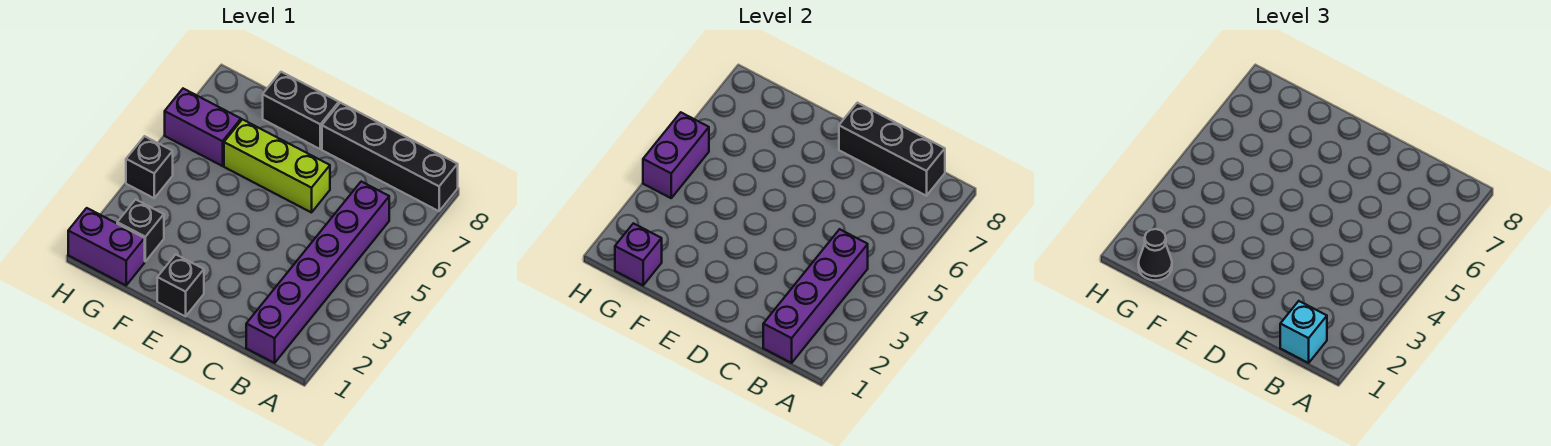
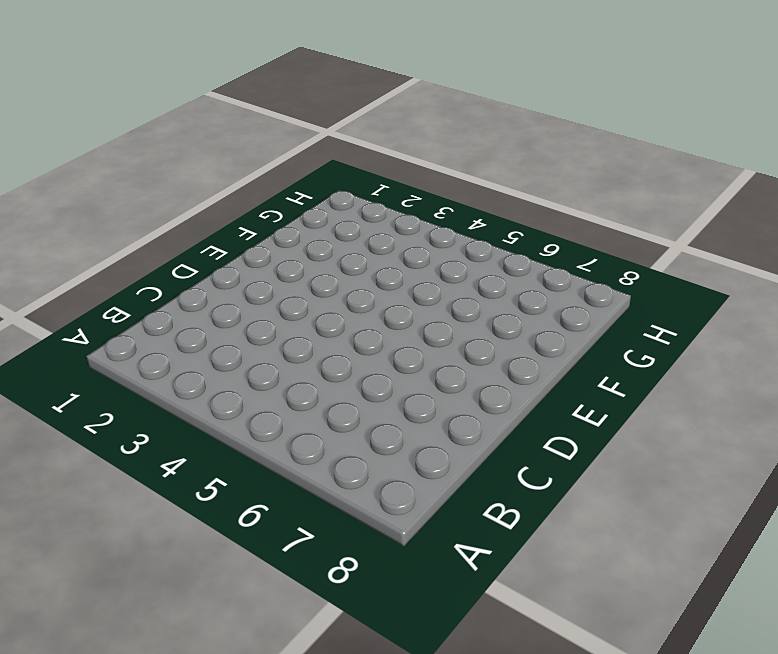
none -> black brick A8:D8 level 1
none -> purple brick B1:B6 level 1
none -> lime brick D6:F6 level 1

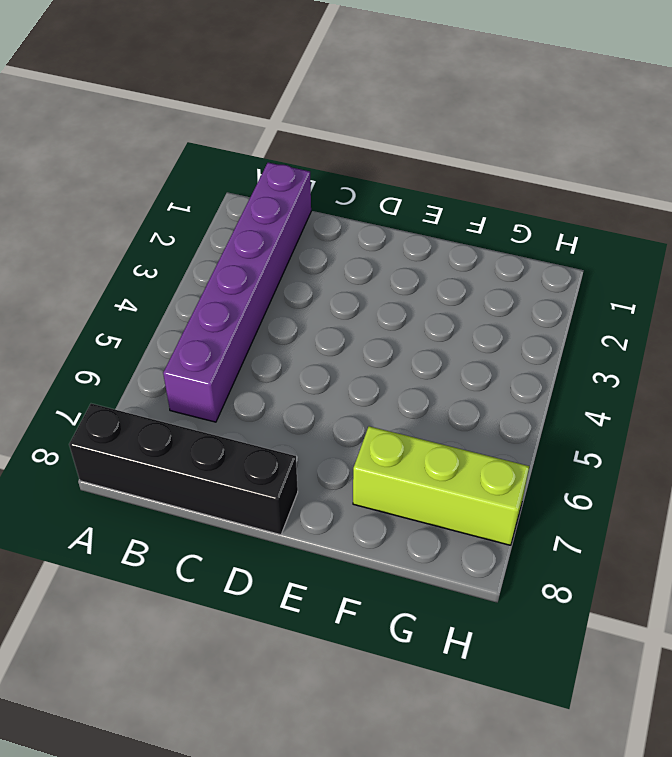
lime brick F7:H7 level 1 -> lime brick D6:F6 level 1
none -> black brick E1 level 1
none -> black brick E8:F8 level 1
none -> purple brick G1:H1 level 1

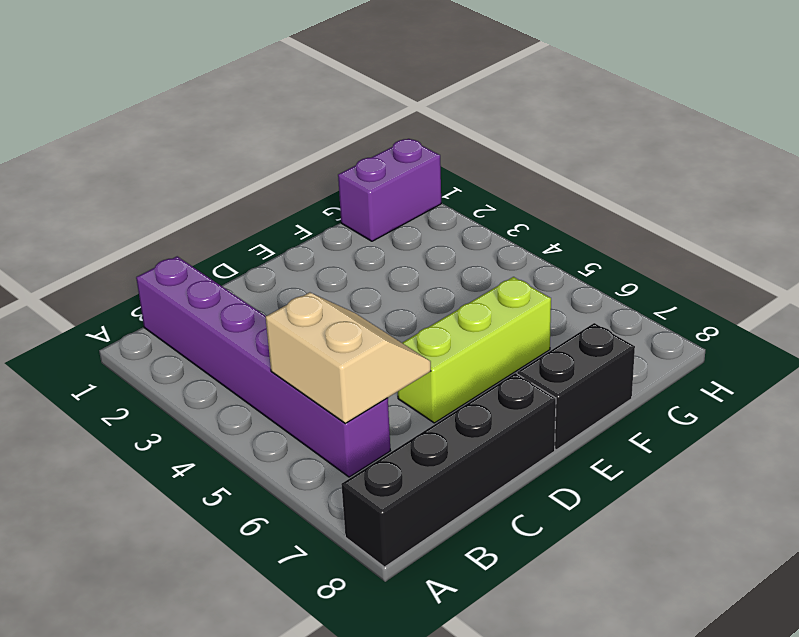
tan slope B5:C6 level 2 top B -> none
none -> black brick E1 level 1
none -> black brick G2 level 1
none -> purple brick G6:H6 level 1

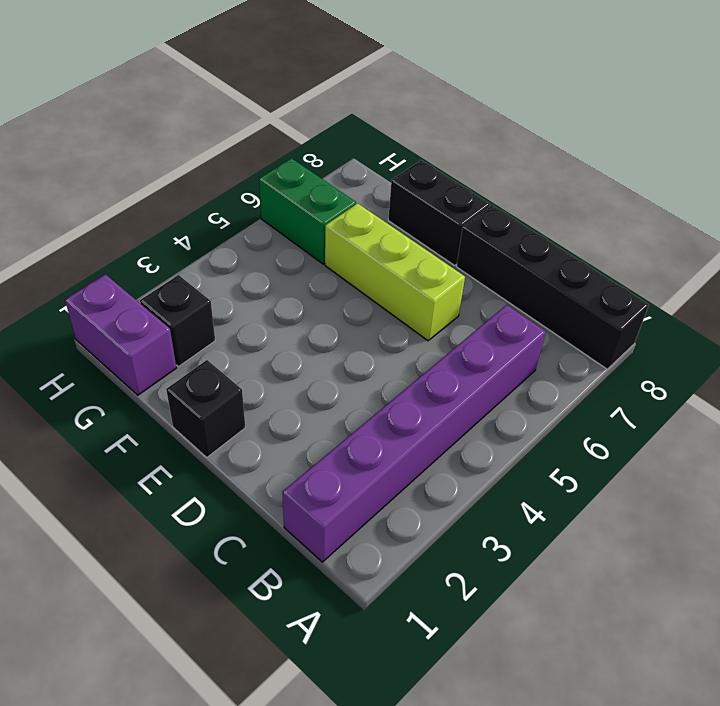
green brick G6:H6 level 1 -> purple brick G6:H6 level 1
none -> black brick H4 level 1
none -> purple brick B1:B4 level 2
none -> black brick B8:D8 level 2

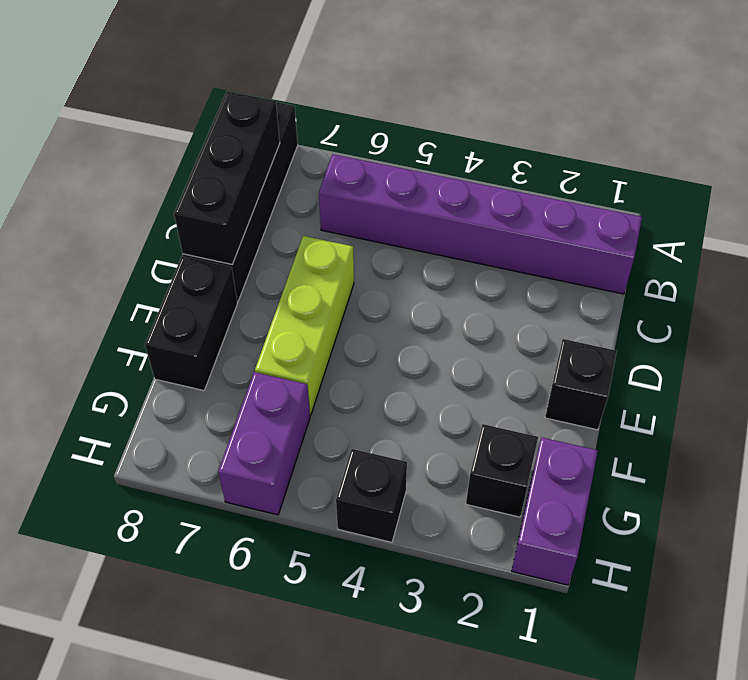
none -> purple brick B1:B4 level 2
none -> purple brick G1 level 2
none -> purple brick H4:H5 level 2

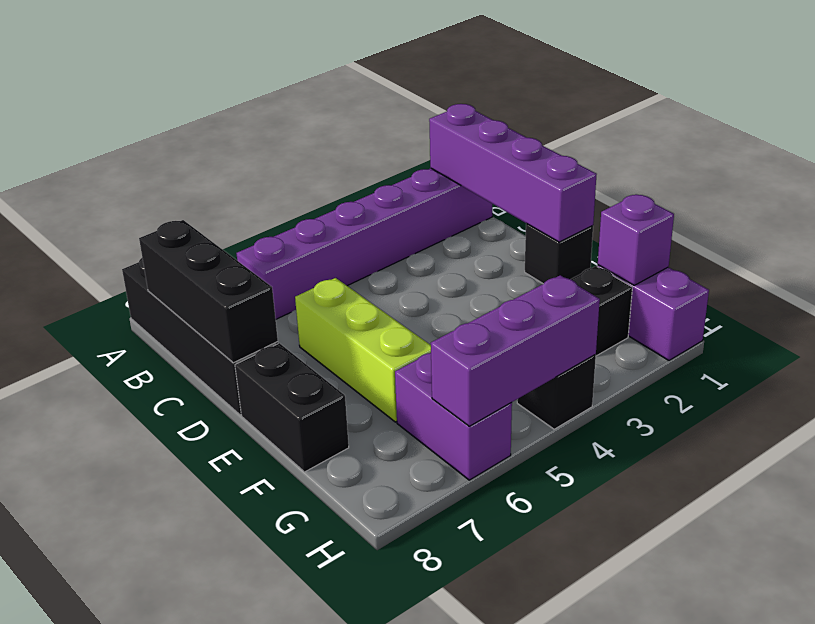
purple brick B1:E1 level 2 -> purple brick B1:B4 level 2
purple brick H4:H6 level 2 -> purple brick H4:H5 level 2
none -> cyan brick B1 level 3
none -> black cone G1 level 3

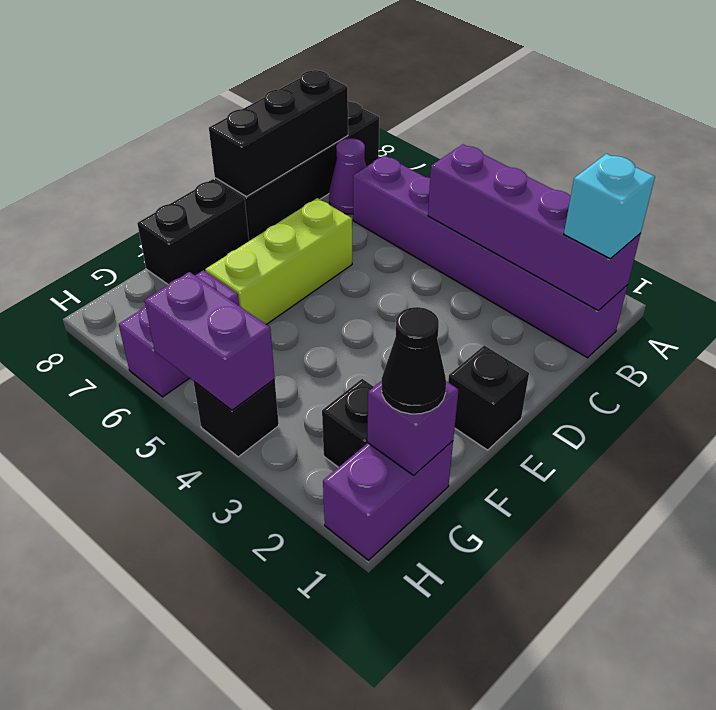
purple cone B7 level 1 -> none

